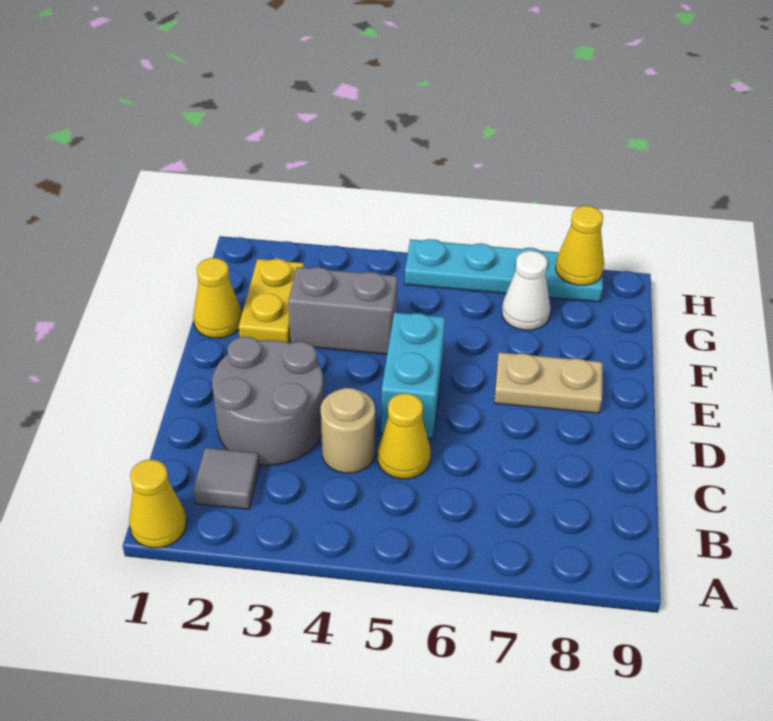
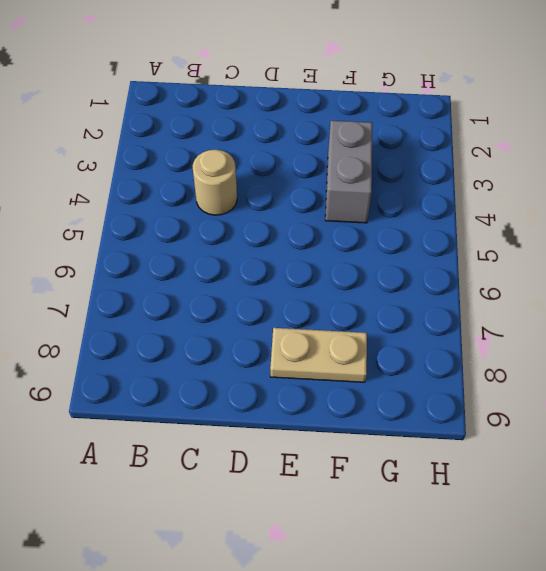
tan plate E8:F8 level 1 -> tan plate E7:E8 level 1
none -> yellow cone A1 level 1
none -> grey tile B2 level 1
none -> grey round brick C2:D3 level 1

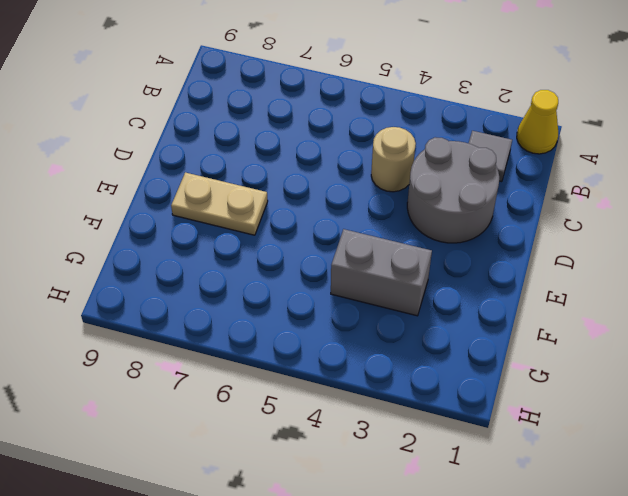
none -> yellow cone C5 level 1
none -> cyan brick D5:E5 level 1
none -> yellow cone F1 level 1

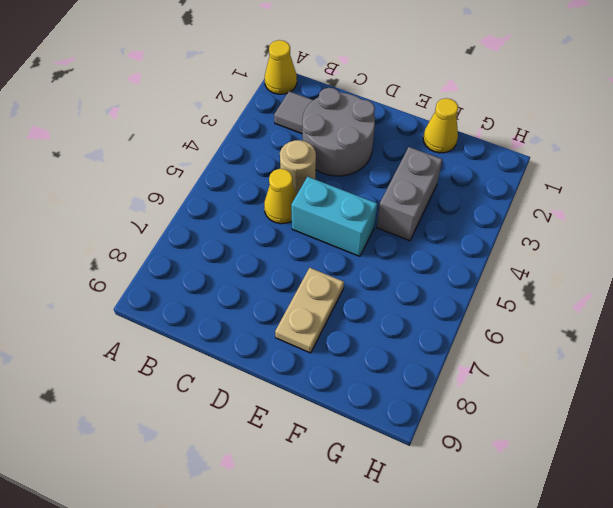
none -> yellow plate F2:G2 level 1
none -> white cone G7 level 1
none -> cyan plate H5:H8 level 1

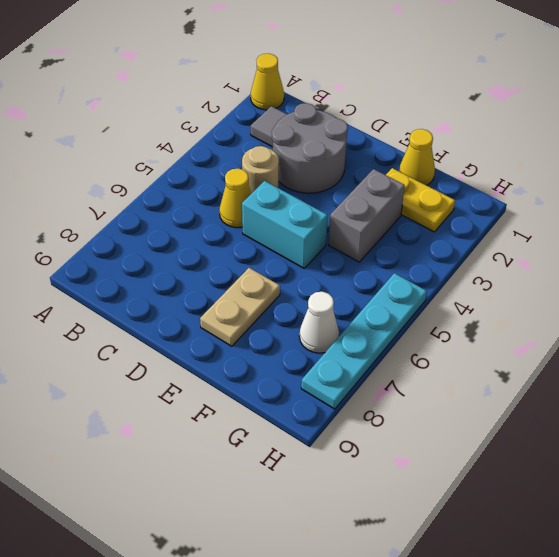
none -> yellow cone H8 level 2

